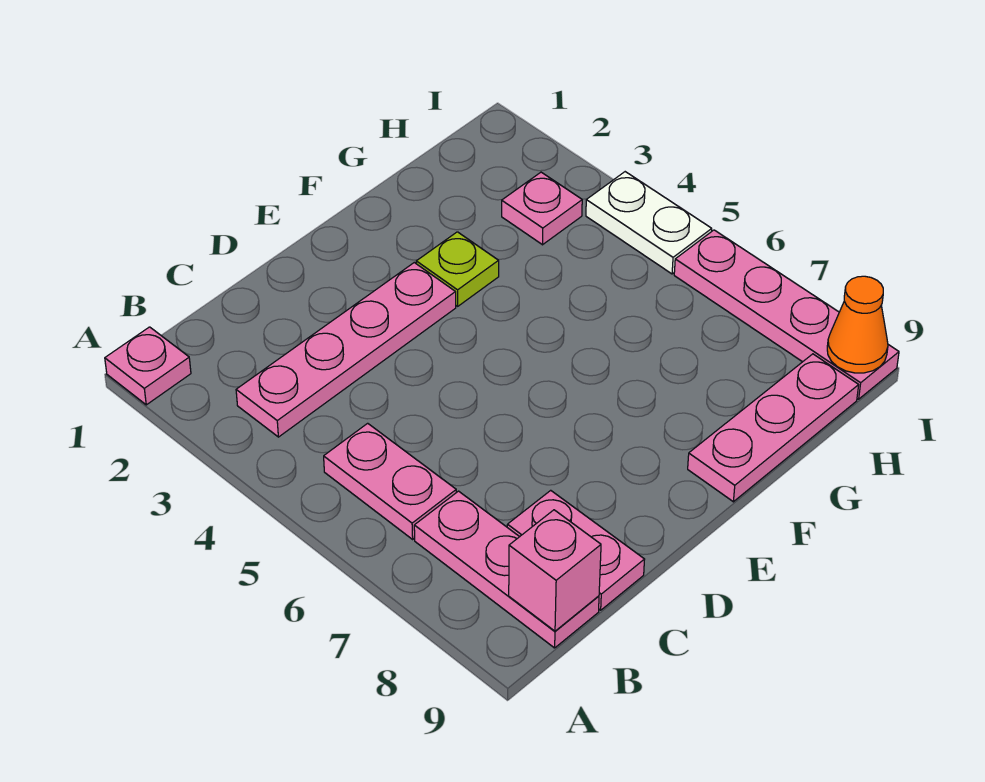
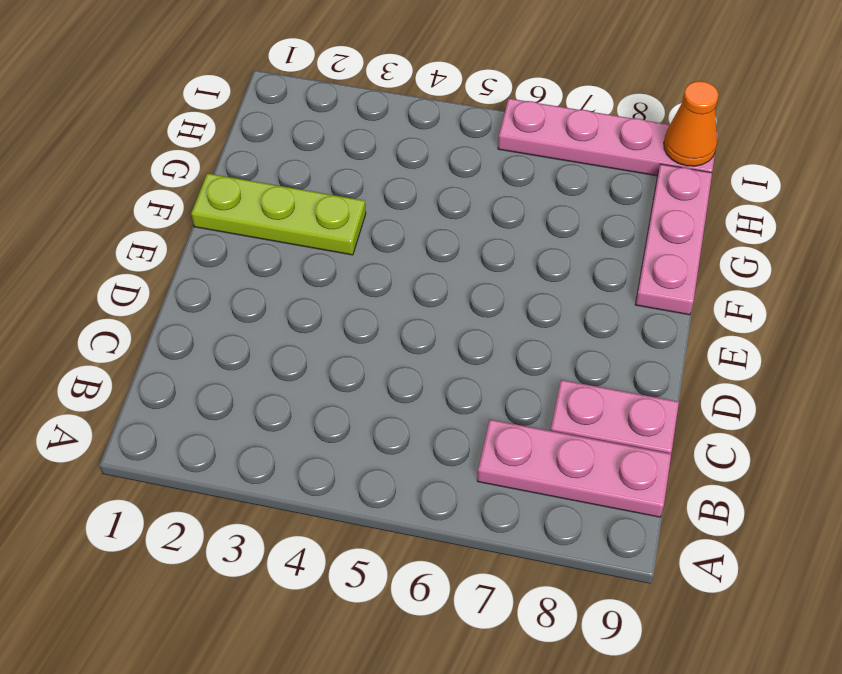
lime plate F1:F3 level 1 -> lime plate F3 level 1
none -> pink plate A1 level 1
none -> pink plate B3:E3 level 1
none -> pink plate B5:B6 level 1

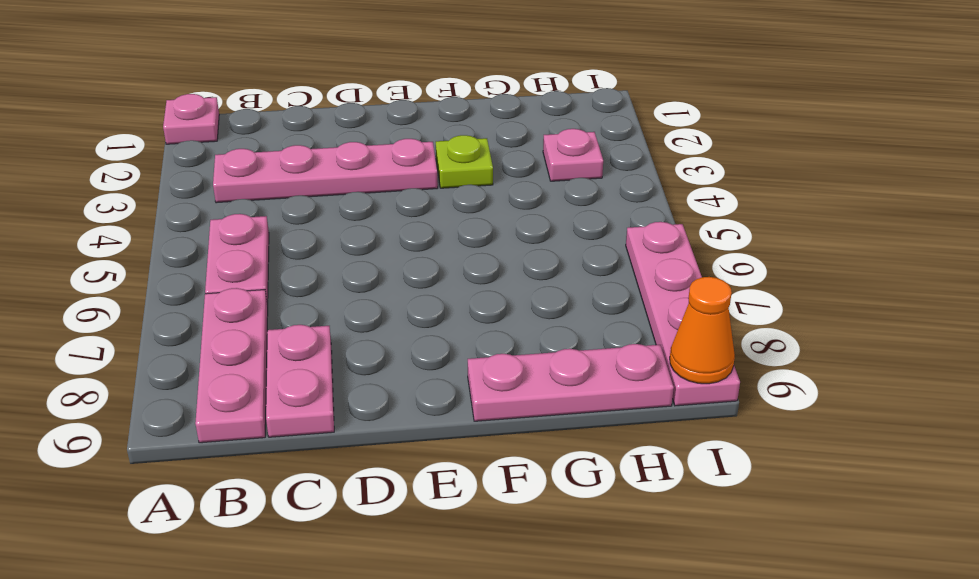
none -> white plate I4:I5 level 1
none -> pink brick B9 level 2

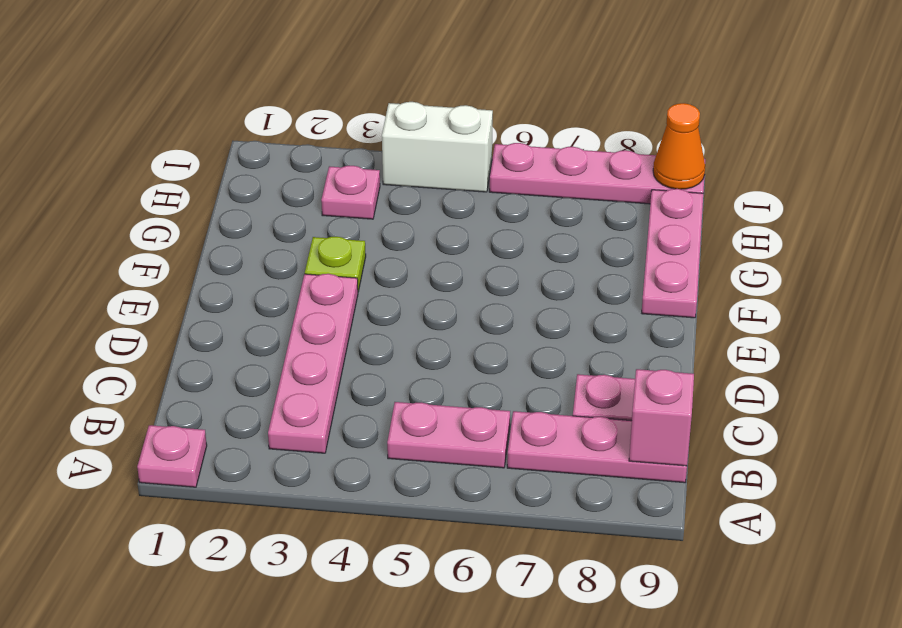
white brick I4:I5 level 1 -> white plate I4:I5 level 1

